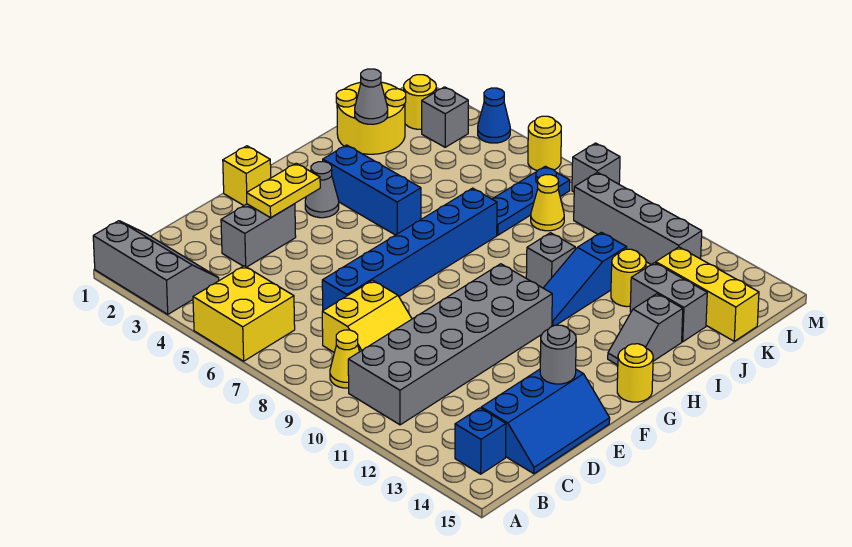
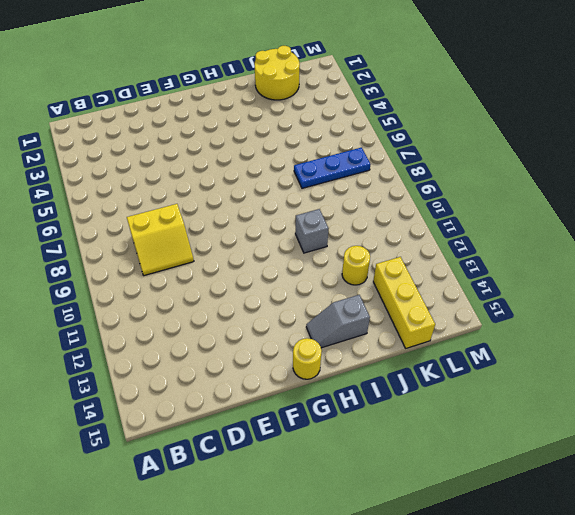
none -> grey slope A1:B3 level 1 top A
none -> yellow brick A5:B6 level 1
none -> yellow cone B9 level 1
none -> grey brick B10:G11 level 1

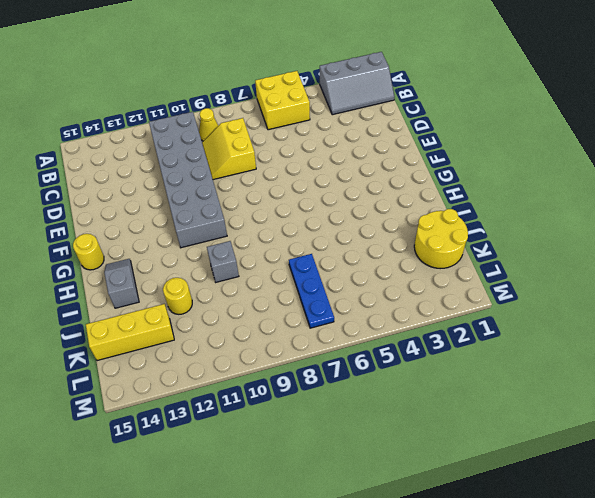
none -> blue brick B14 level 1
none -> blue slope C14:E15 level 1 top 14
none -> grey brick D3:E3 level 1
none -> blue brick D7:I7 level 1

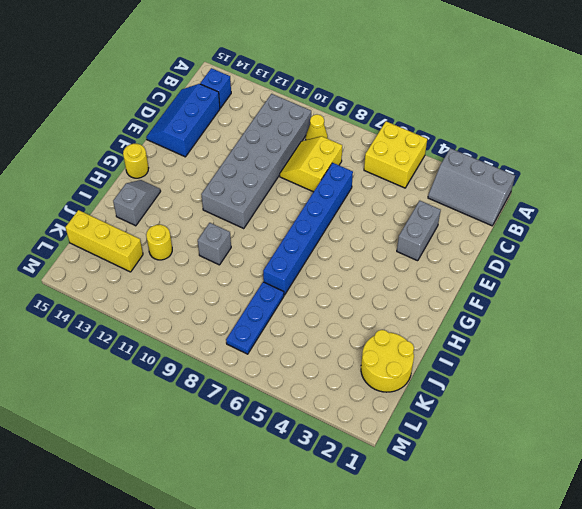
none -> yellow brick F1 level 1
none -> grey cone G3 level 1
none -> blue brick H3:H5 level 1
none -> blue slope H11:J11 level 1 top J

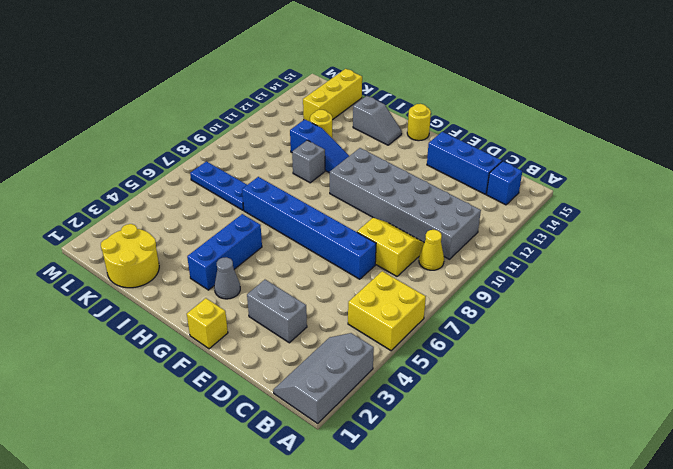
none -> grey brick J13:J14 level 1
none -> yellow cone K8 level 1
none -> yellow round brick L2 level 1
none -> grey brick L3 level 1

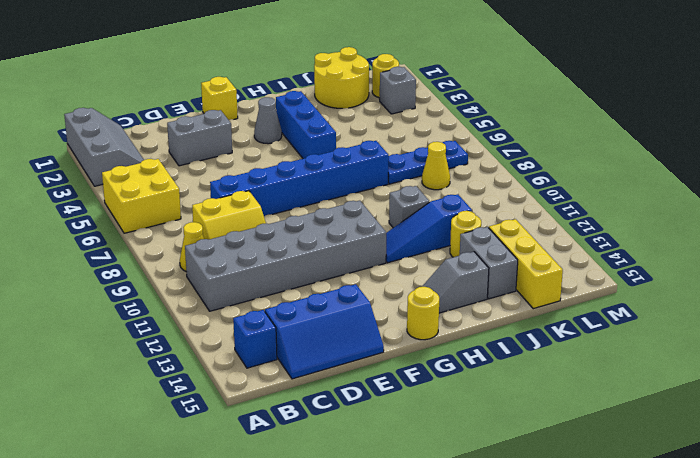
none -> grey brick L9:L12 level 1
none -> blue cone M4 level 1
none -> yellow round brick M6 level 1
none -> grey brick M8 level 1

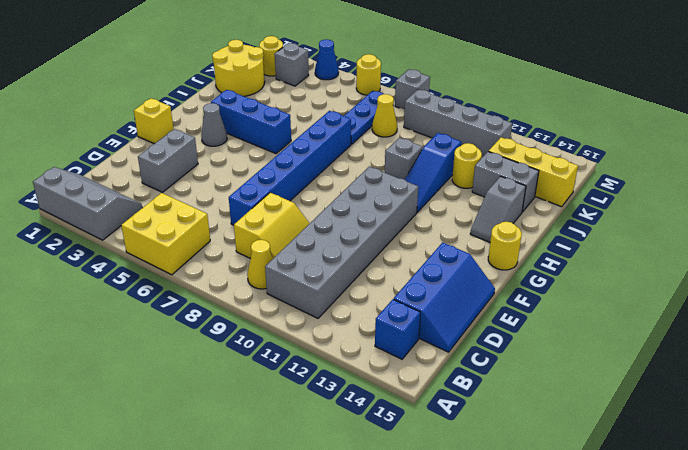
none -> yellow plate E3:F3 level 2
none -> grey round brick E14 level 2
none -> grey cone J2 level 2

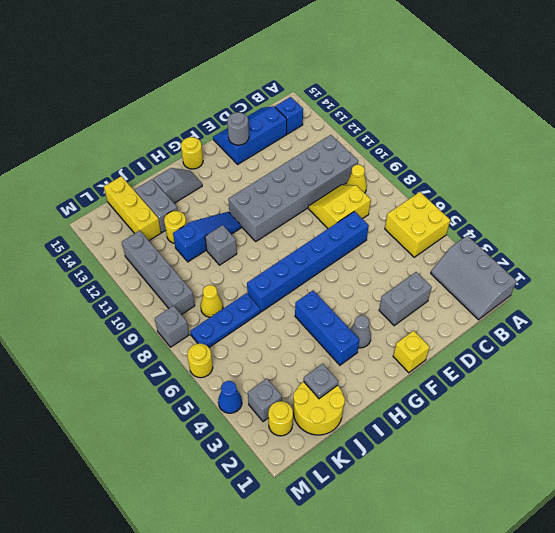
grey plate J2 level 2 -> grey cone J2 level 2
none -> yellow plate E3:F3 level 2

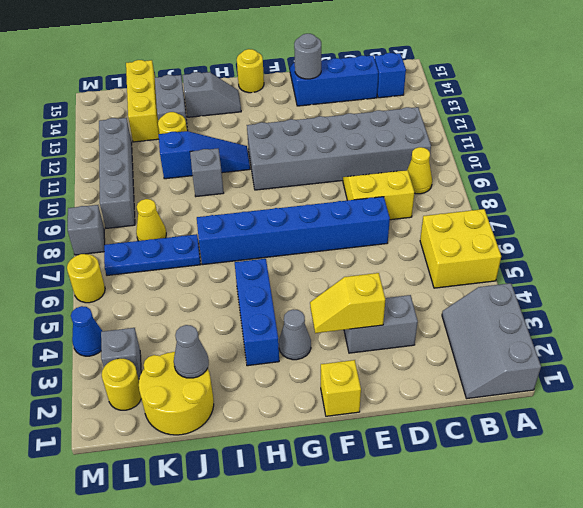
yellow slope E3:F3 level 2 top E -> yellow plate E3:F3 level 2

